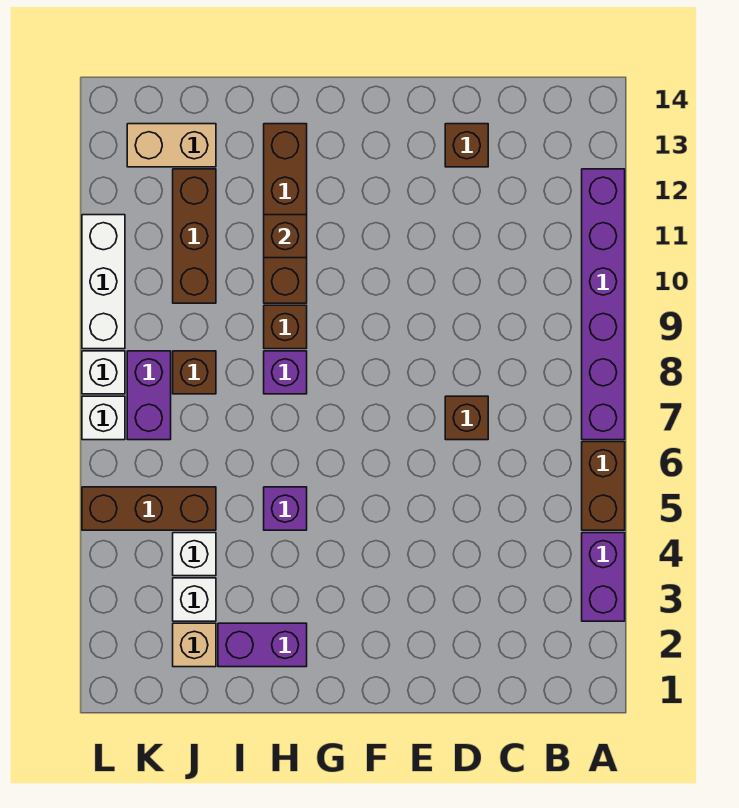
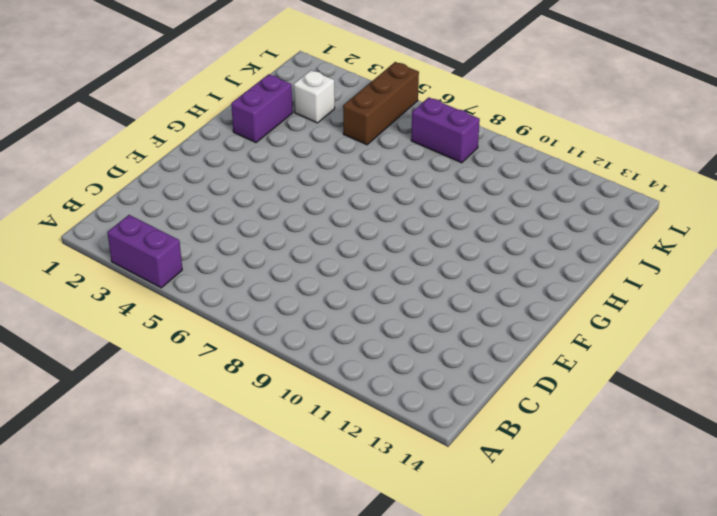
none -> brown brick A5:A6 level 1
none -> purple brick A7:A12 level 1
none -> brown brick D7 level 1

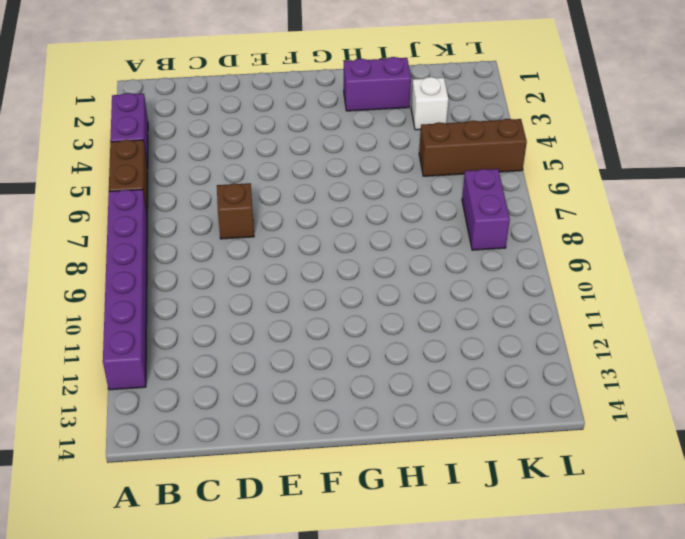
none -> brown brick D13 level 1
none -> purple brick H5 level 1
none -> purple brick H8 level 1

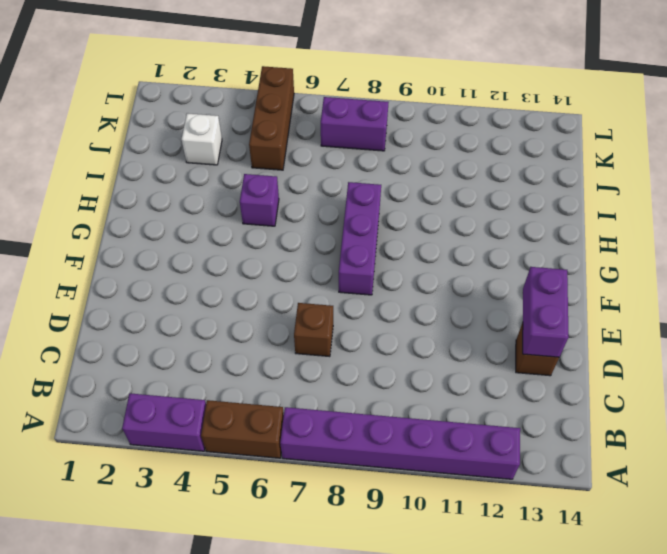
purple brick D13:E13 level 2 -> purple brick H2:I2 level 1
purple brick F8:H8 level 1 -> purple brick H8 level 1
none -> brown brick H9 level 1
none -> brown brick H10:H13 level 1
none -> tan brick J2 level 1

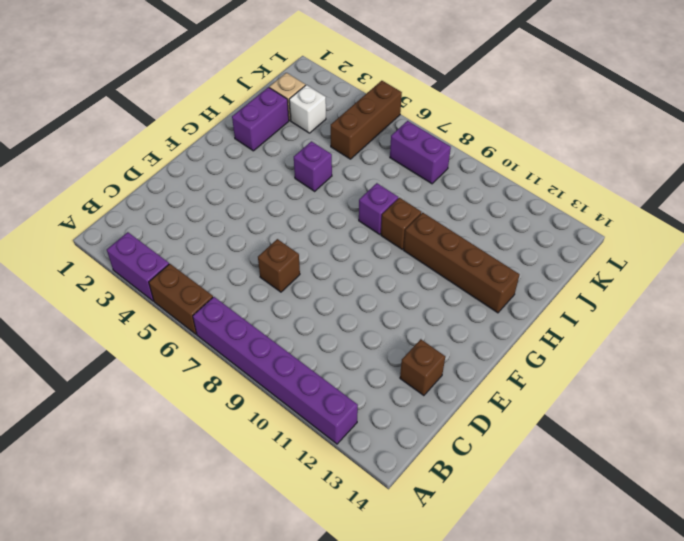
none -> white brick J4 level 1
none -> brown brick J8 level 1
none -> brown brick J10:J12 level 1

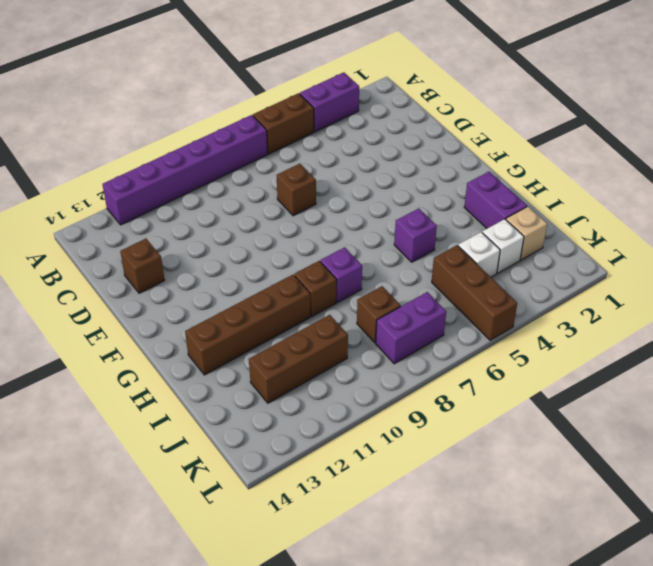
none -> tan brick J13:K13 level 1
none -> white brick L7 level 1
none -> white brick L8 level 1

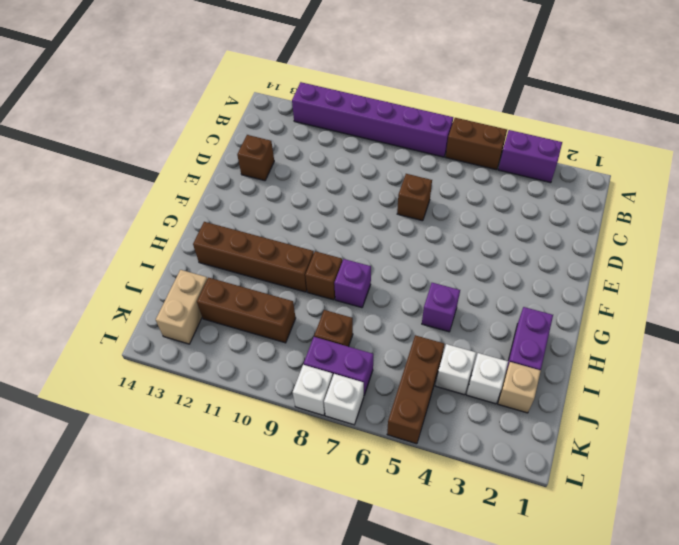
none -> white brick L9:L11 level 1
none -> brown brick H11 level 2

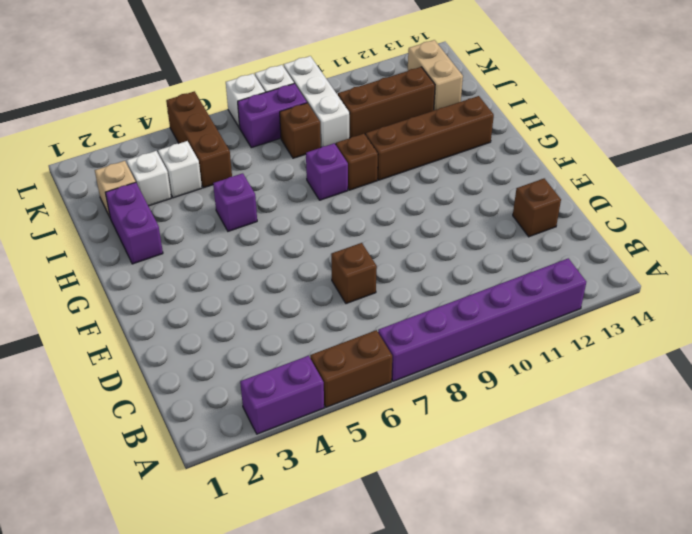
white brick J9:L9 level 1 -> white brick L9:L11 level 1
none -> brown brick H11 level 2

